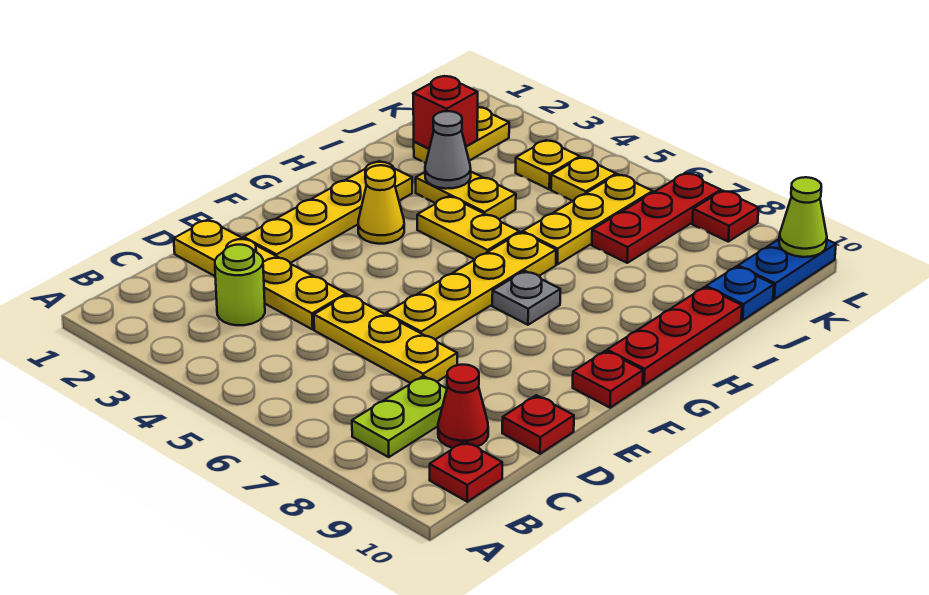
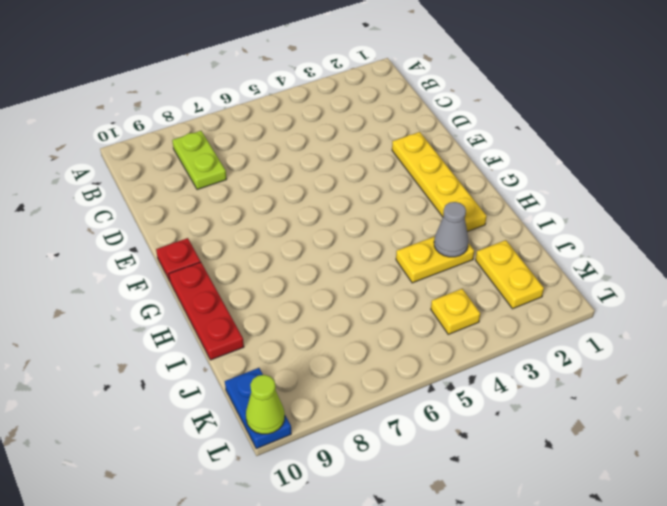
none -> red plate B10 level 1
none -> lime round brick C3 level 1
none -> red cone C9 level 1

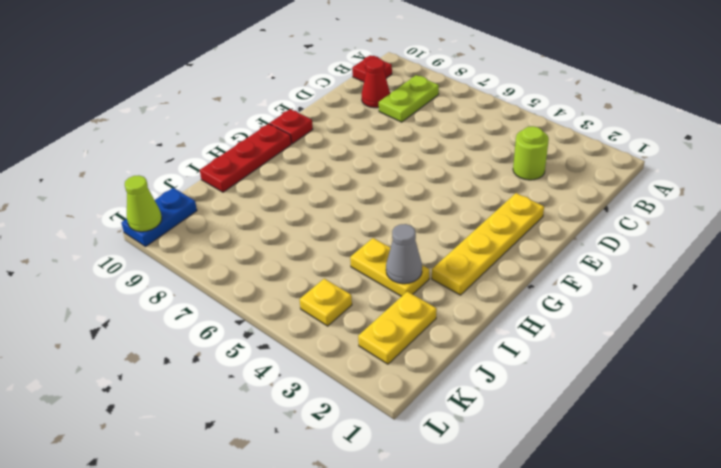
none -> yellow plate D1:D4 level 1
none -> yellow plate D5:D7 level 1
none -> red plate D10 level 1

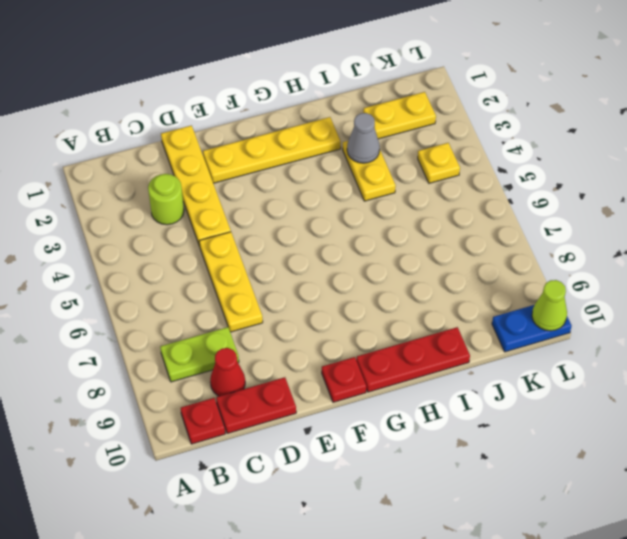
red plate C10:D10 level 1 -> red plate D10 level 1
none -> yellow plate E6:H6 level 1
none -> yellow cone G3 level 1
none -> grey plate G7 level 1

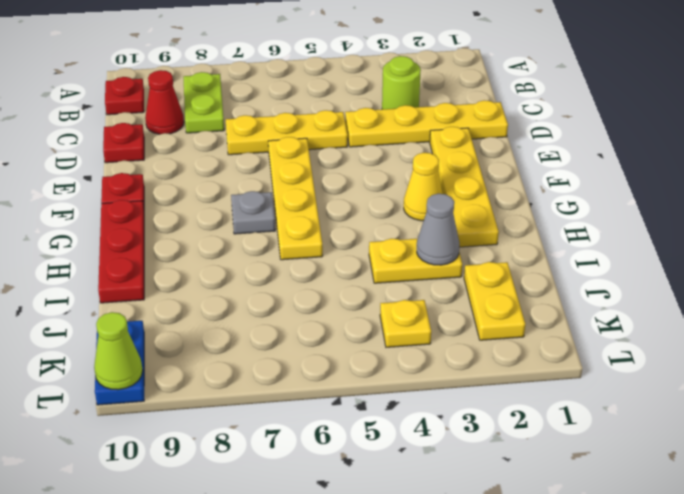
none -> yellow plate H4:H5 level 1
none -> yellow plate I6:K6 level 1
none -> red plate J7:L7 level 1

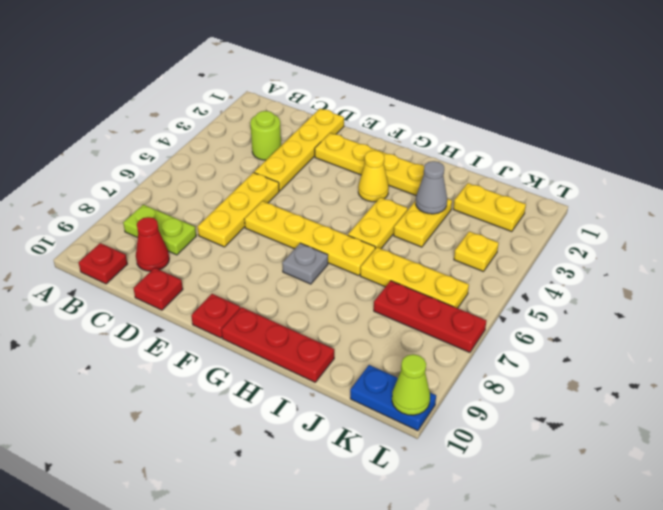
none -> blue plate J10 level 1
none -> yellow plate K5 level 1
none -> red plate L8 level 1

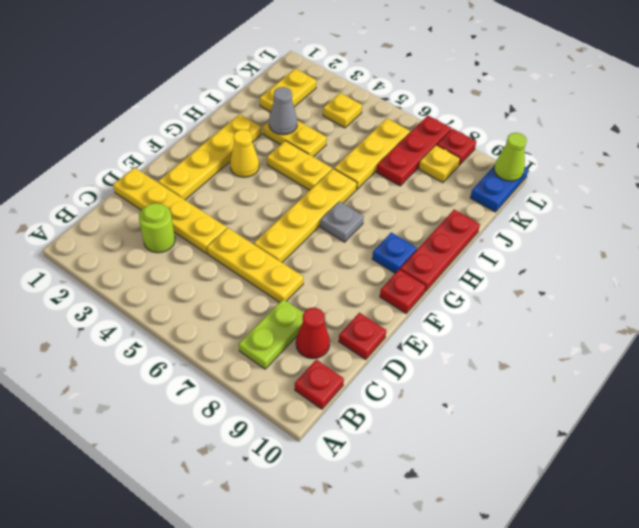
blue plate G9 level 1 -> blue plate J10 level 1
yellow plate K8 level 1 -> yellow plate K5 level 1
none -> red brick J2 level 2

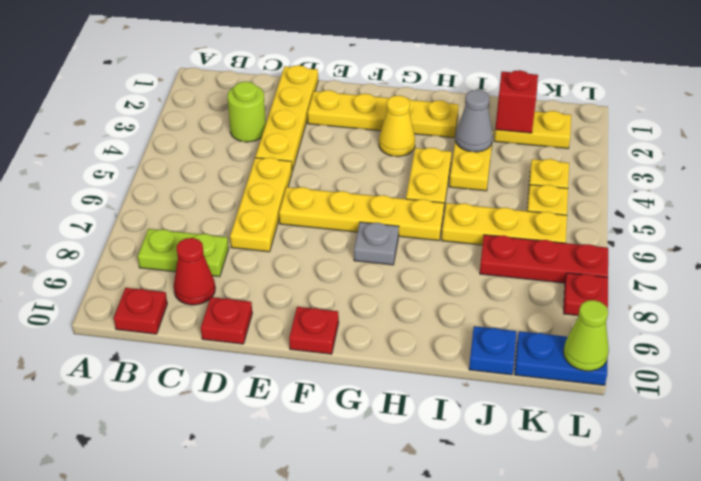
none -> red plate G10:I10 level 1

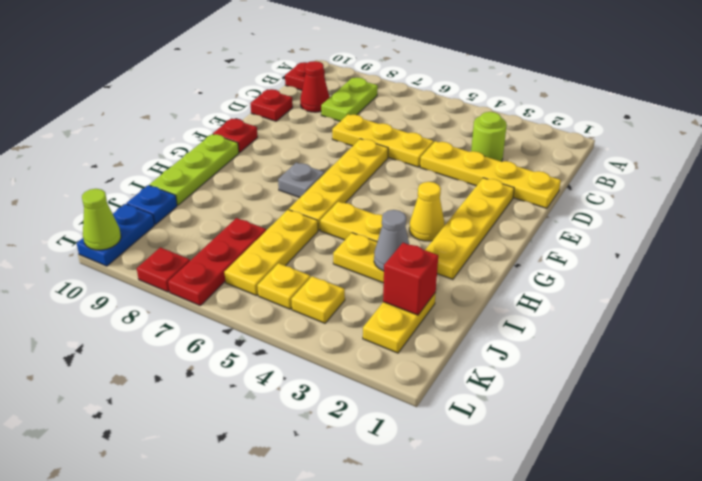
lime plate G10:I10 level 1 -> red plate G10:I10 level 1

